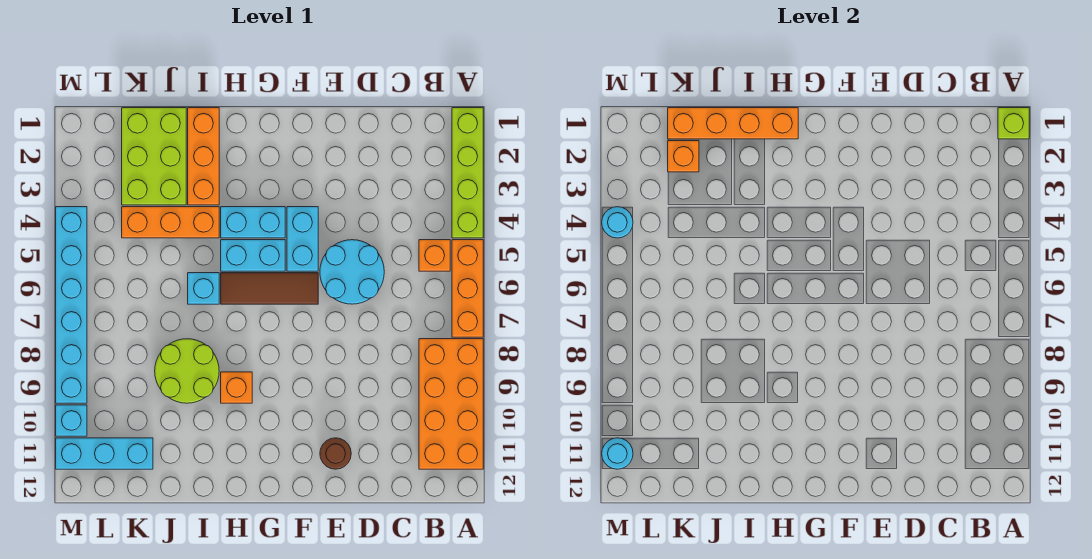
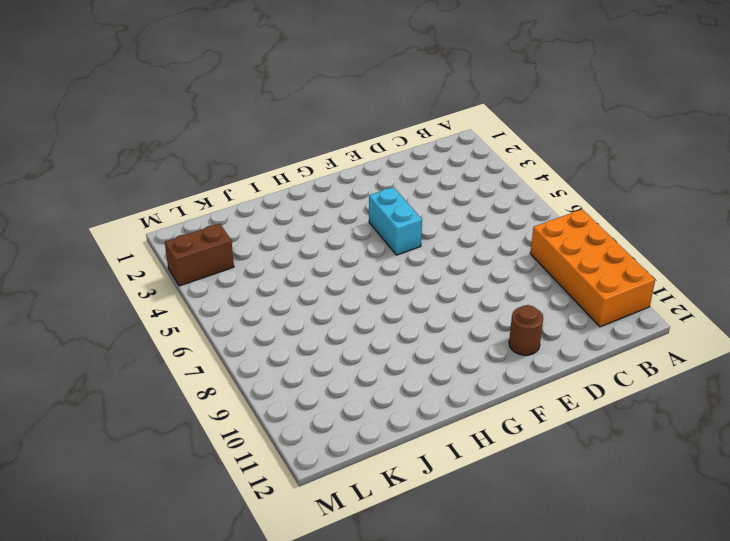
brown brick L3:M3 level 1 -> none
none -> lime brick A1:A4 level 1
none -> orange brick A5:A7 level 1
none -> orange brick B5 level 1

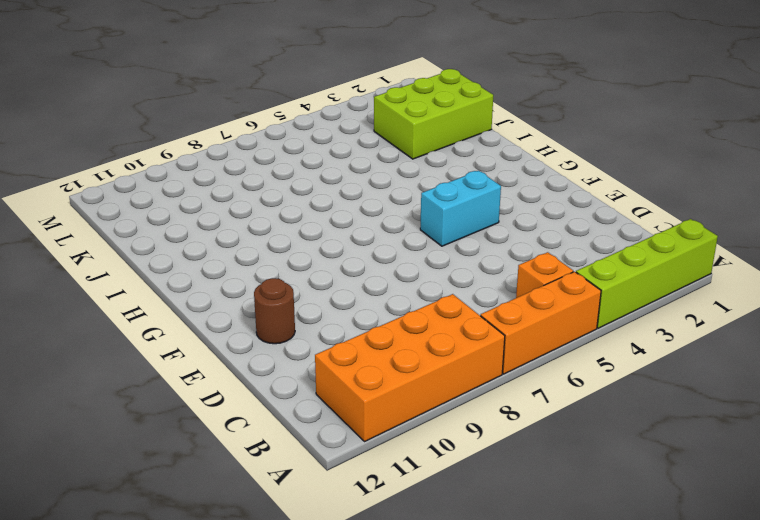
none -> cyan round brick D5:E6 level 1
none -> brown tile F6:H6 level 1
none -> cyan brick G4:H4 level 1

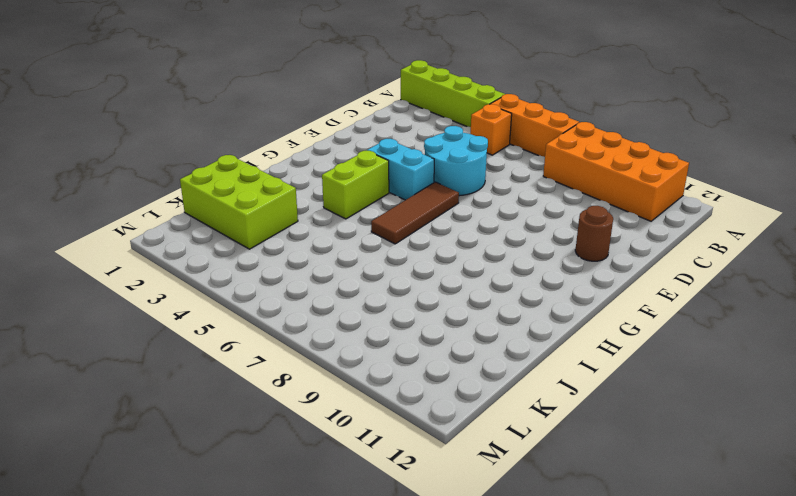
lime brick G4:H4 level 1 -> cyan brick G4:H4 level 1
none -> cyan brick G5:H5 level 1
none -> orange brick H9 level 1
none -> orange brick I1:I3 level 1

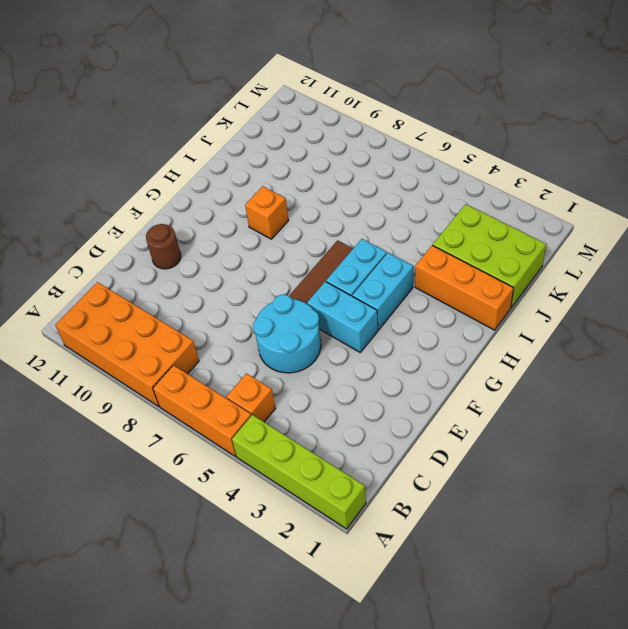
none -> orange brick I4:K4 level 1
none -> cyan brick I6 level 1
none -> lime round brick I8:J9 level 1

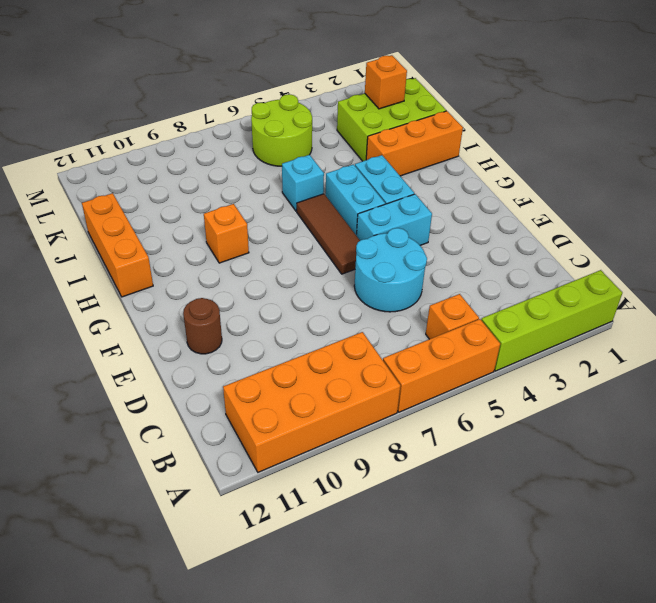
orange brick H12:J12 level 1 -> orange brick I4:K4 level 1
lime round brick K5:L6 level 1 -> lime round brick I8:J9 level 1
none -> cyan brick K11:M11 level 1
none -> cyan brick M4:M9 level 1
none -> cyan brick M10 level 1

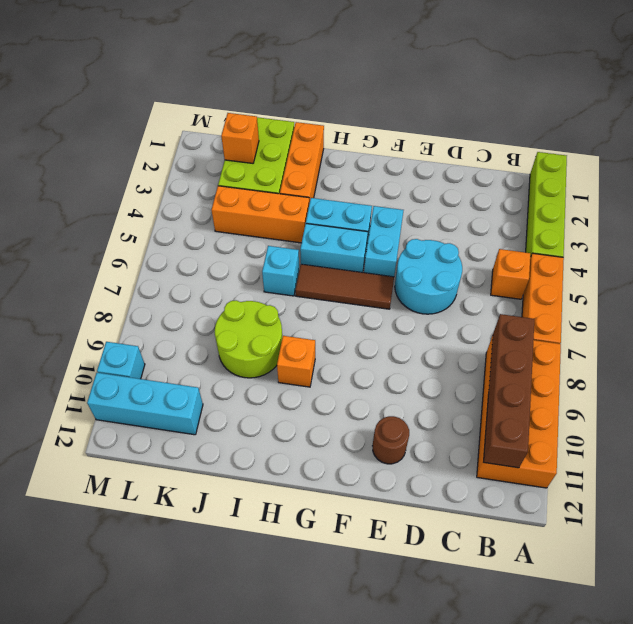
brown brick B8:B11 level 2 -> none
none -> cyan brick M4:M9 level 1
none -> lime brick A1 level 2
none -> orange brick H1:K1 level 2

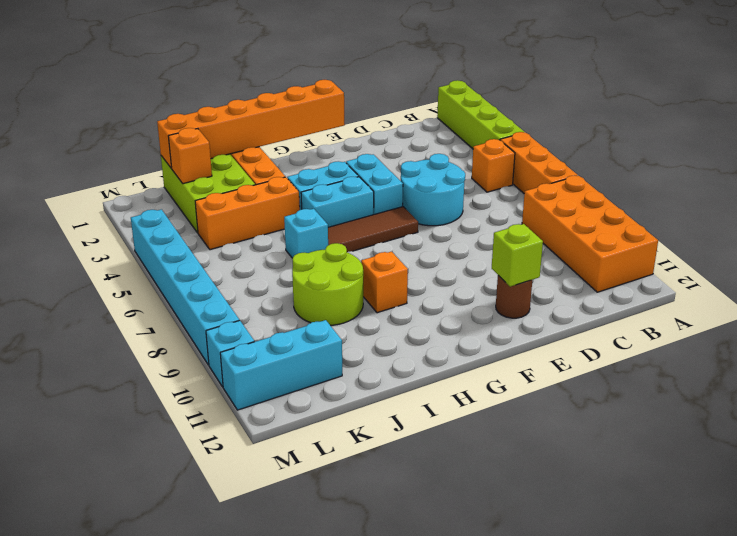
lime brick E11 level 2 -> lime brick A1 level 2
orange brick F1:K1 level 2 -> orange brick H1:K1 level 2
none -> cyan round brick M4 level 2
none -> cyan round brick M11 level 2

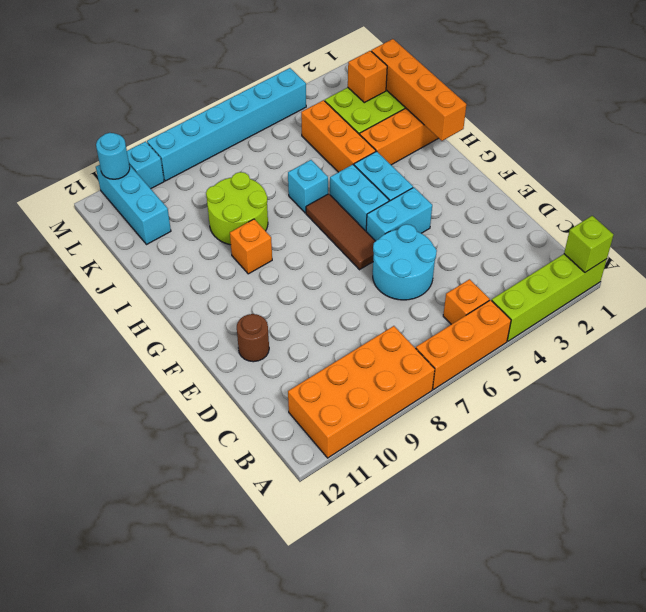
none -> cyan round brick M4 level 2

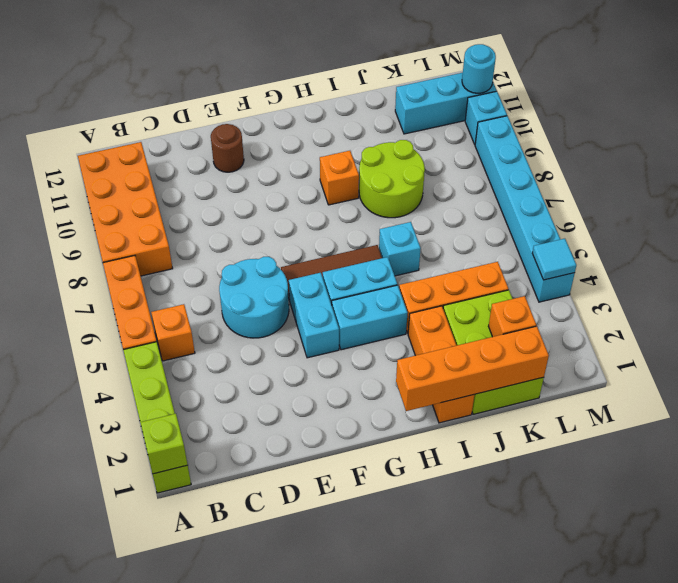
cyan tile M4 level 2 -> cyan round brick M4 level 2

